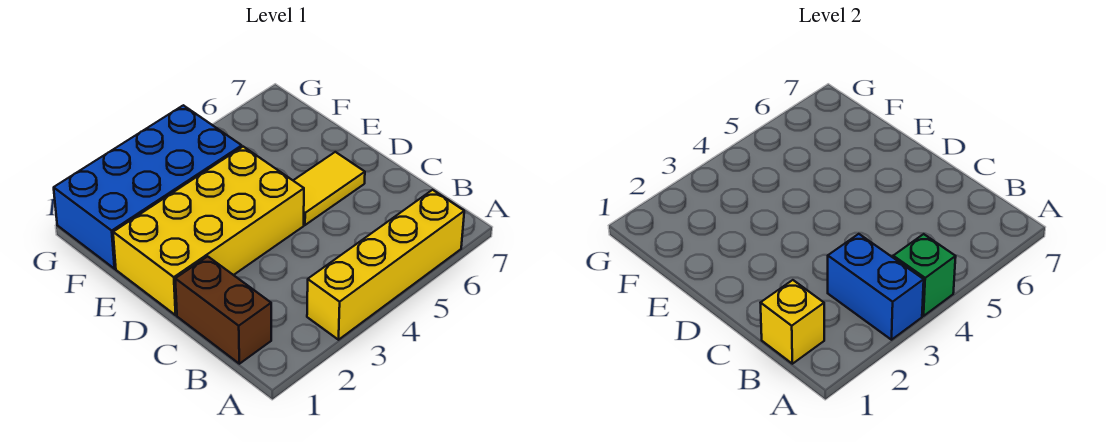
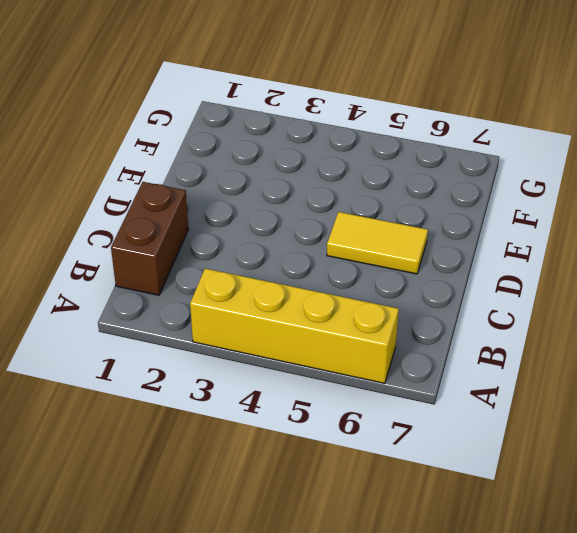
none -> yellow brick D1:E4 level 1
none -> blue brick F1:G4 level 1

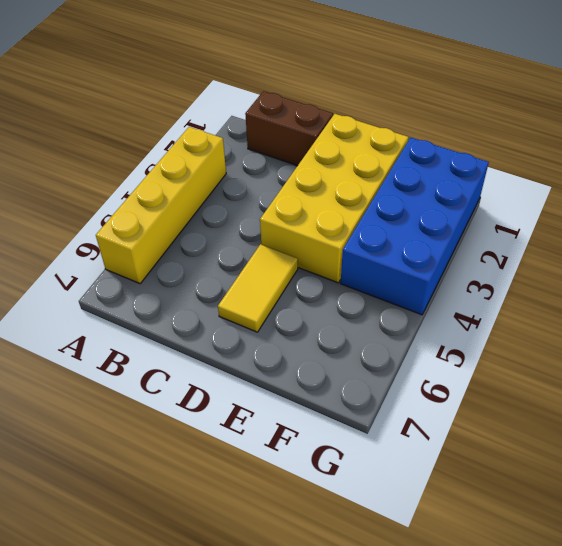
none -> blue brick A3:B3 level 2
none -> green brick A4 level 2

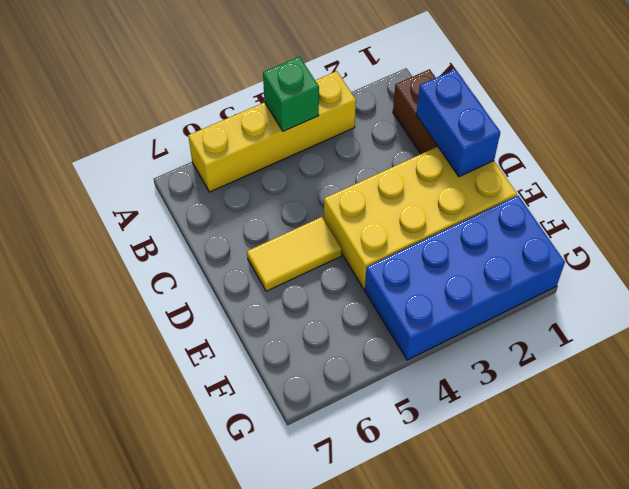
blue brick C1:D1 level 2 -> blue brick A3:B3 level 2
none -> yellow brick B1 level 2

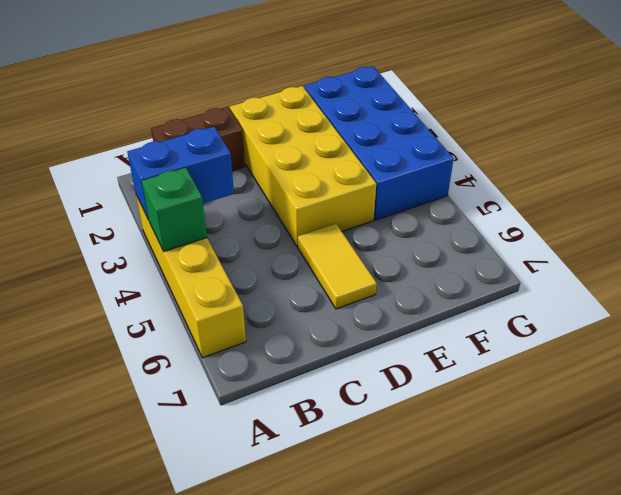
none -> yellow brick B1 level 2

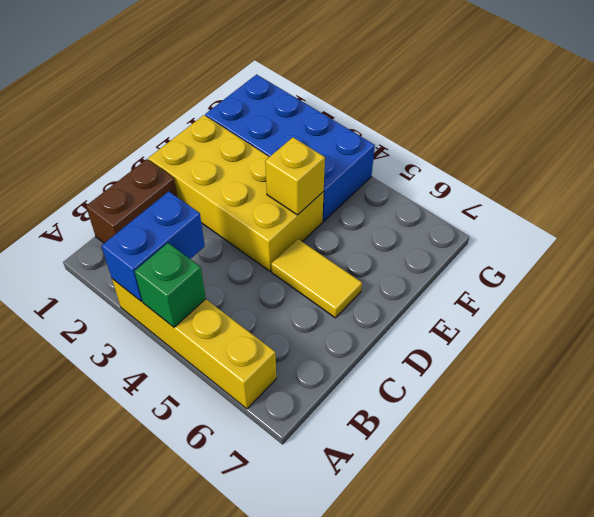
yellow brick E4 level 2 -> yellow brick B1 level 2

